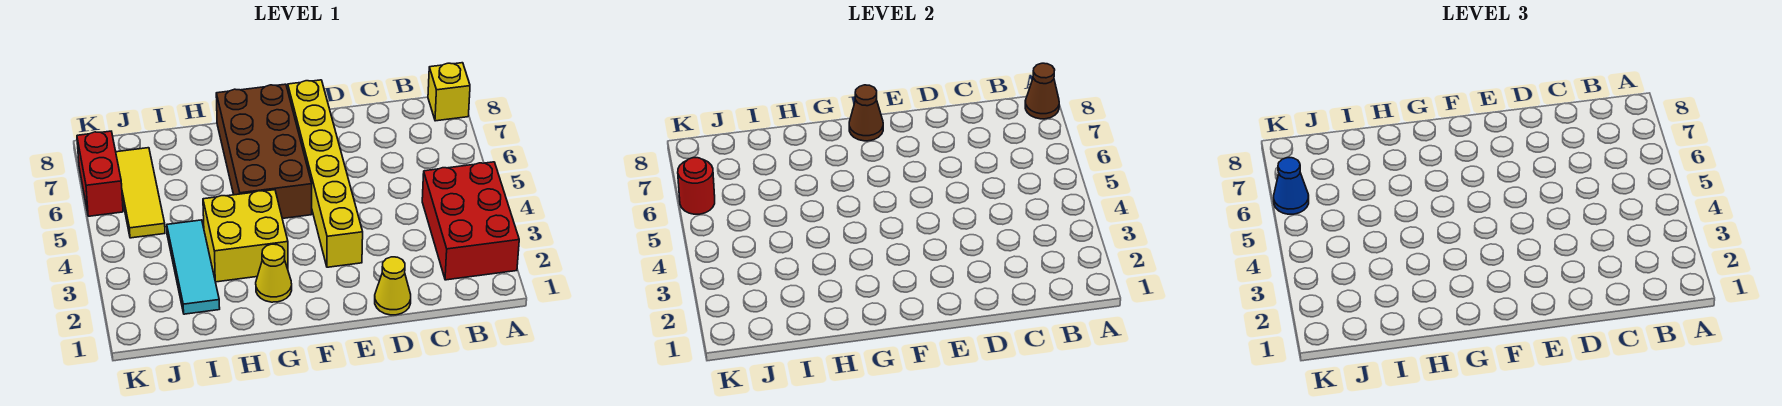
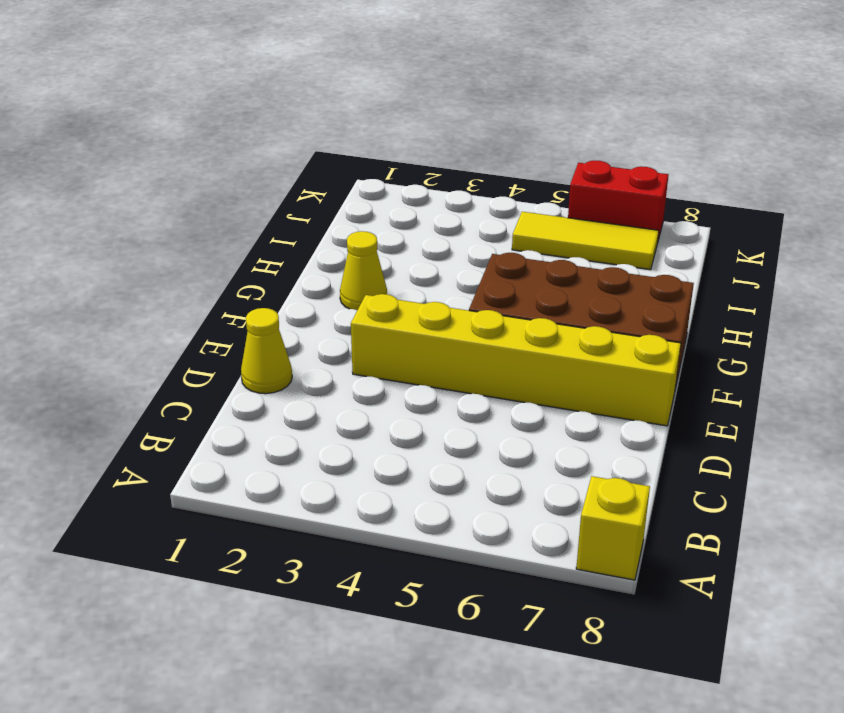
none -> red brick A2:B4 level 1
none -> yellow brick G3:H4 level 1
none -> cyan tile I2:I4 level 1

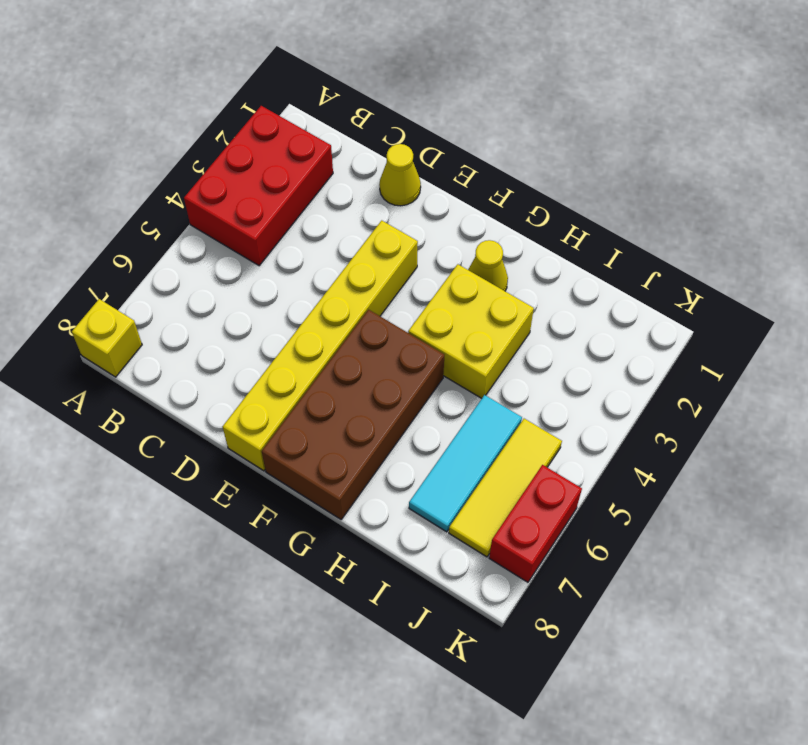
cyan tile I5:I7 level 1 -> cyan tile I2:I4 level 1
none -> brown cone A8 level 2
none -> brown cone F8 level 2
none -> red round brick K6 level 2

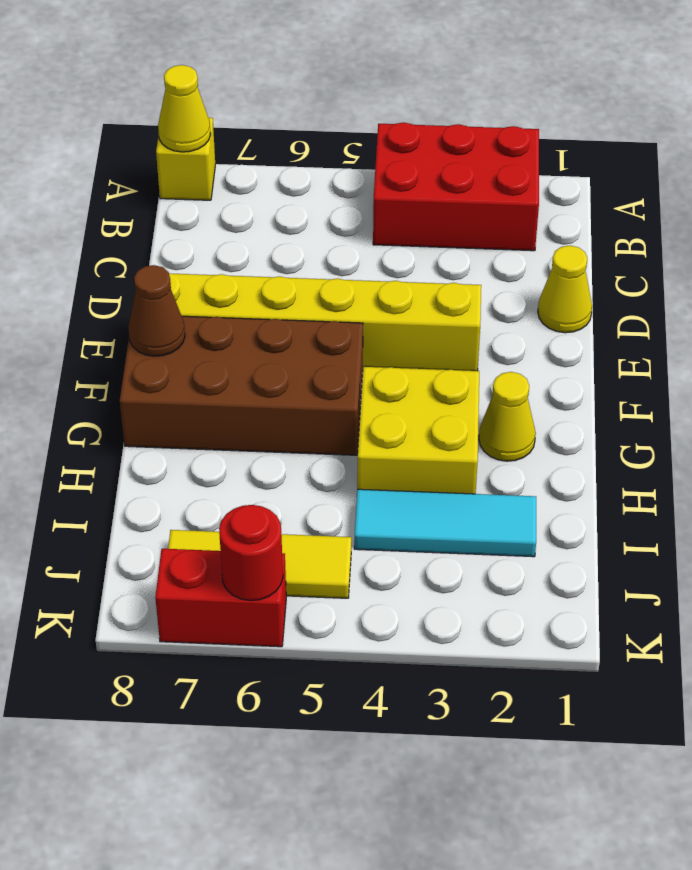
yellow cone A8 level 2 -> brown cone A8 level 2
none -> blue cone K6 level 3

